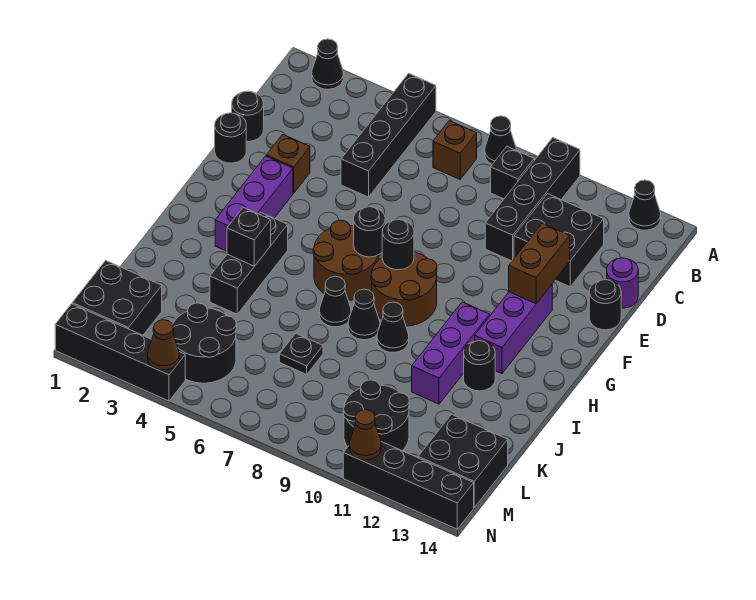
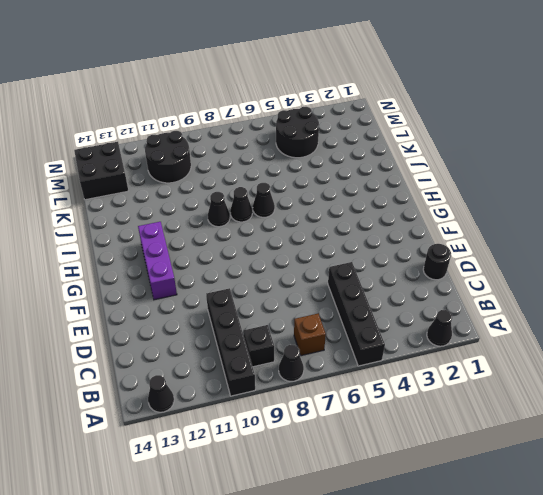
none -> black brick C11:D12 level 1
none -> purple round brick D14 level 1
none -> black round brick E1 level 1
none -> brown brick E3 level 1

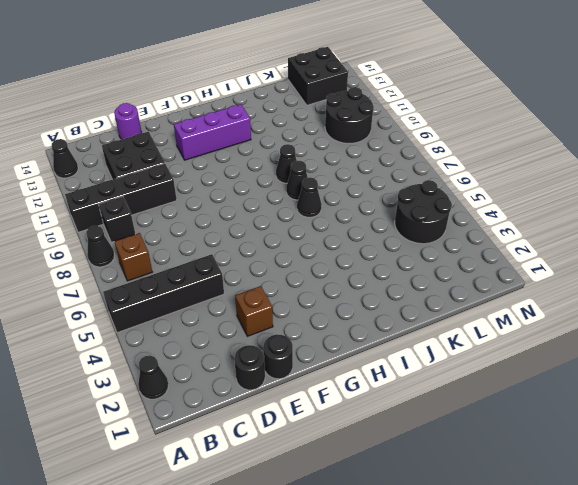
none -> black round brick E14 level 1
none -> purple brick F3:H3 level 1
none -> brown round brick G6:H7 level 1
none -> brown round brick G8:H9 level 1

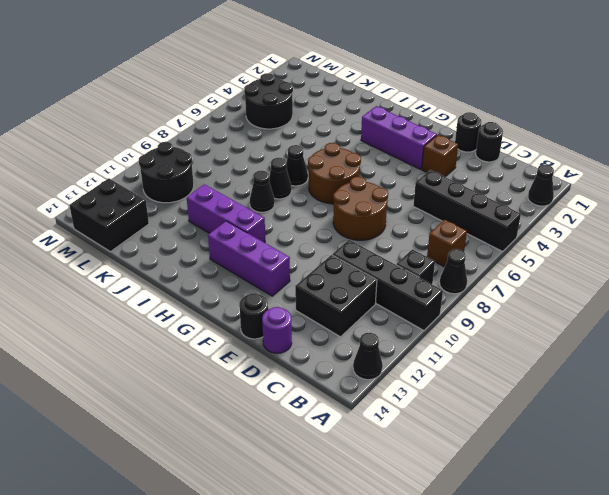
brown round brick E7:F8 level 1 -> brown round brick G8:H9 level 1
none -> black brick H4:J4 level 1
none -> black round brick I12 level 1
none -> black plate K7 level 1
none -> black brick L1:M2 level 1

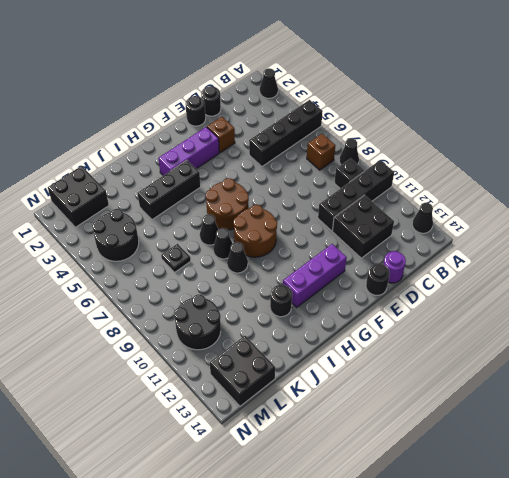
none -> purple brick H11:J11 level 1
none -> black brick N1:N4 level 1
none -> black brick N11:N14 level 1
none -> brown brick E12:F12 level 2

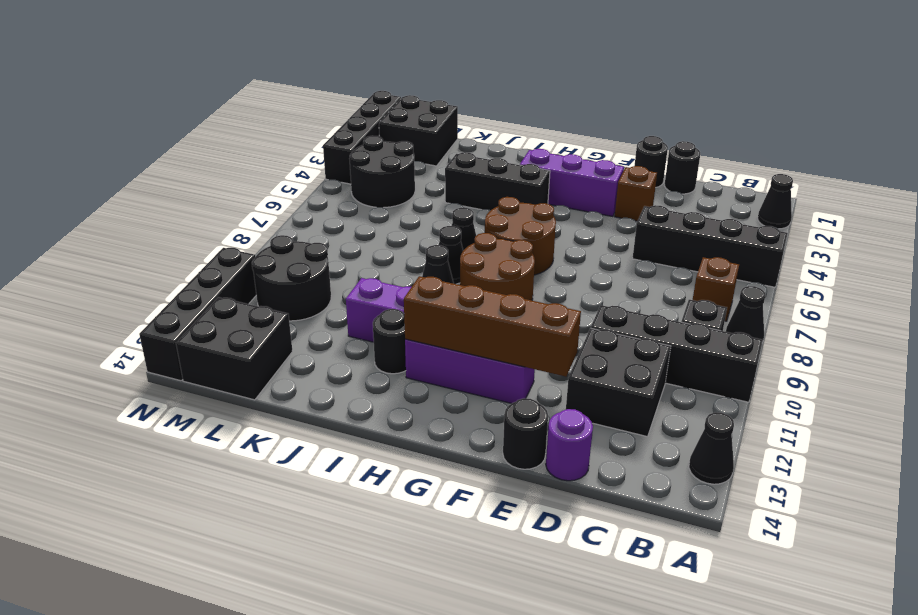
brown brick E12:H12 level 2 -> brown brick E12:F12 level 2
none -> black plate K7 level 1
none -> black round brick G7 level 2
none -> black round brick G8 level 2
none -> black brick I4 level 2

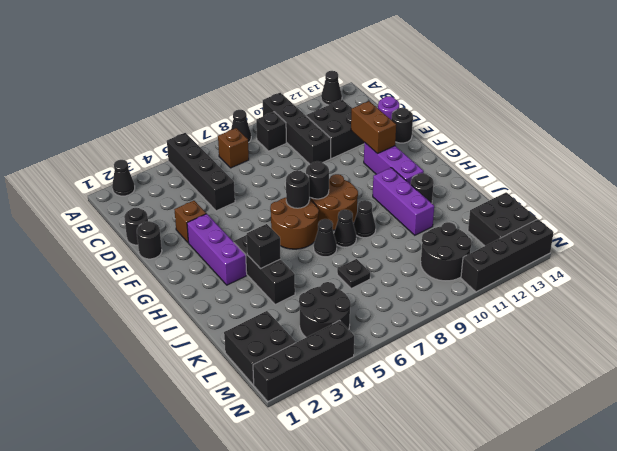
none -> brown cone N4 level 2
none -> brown cone N11 level 2

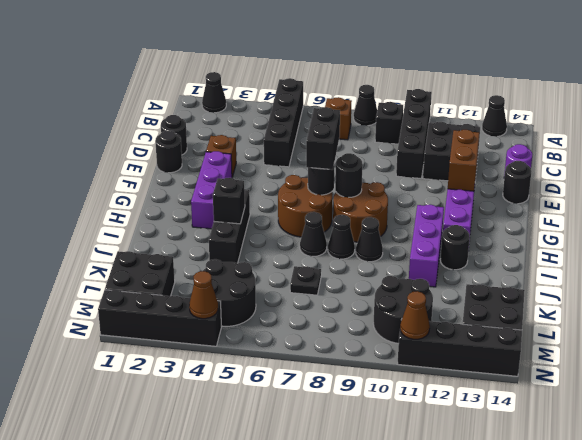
black brick F7:G7 level 3 -> none

